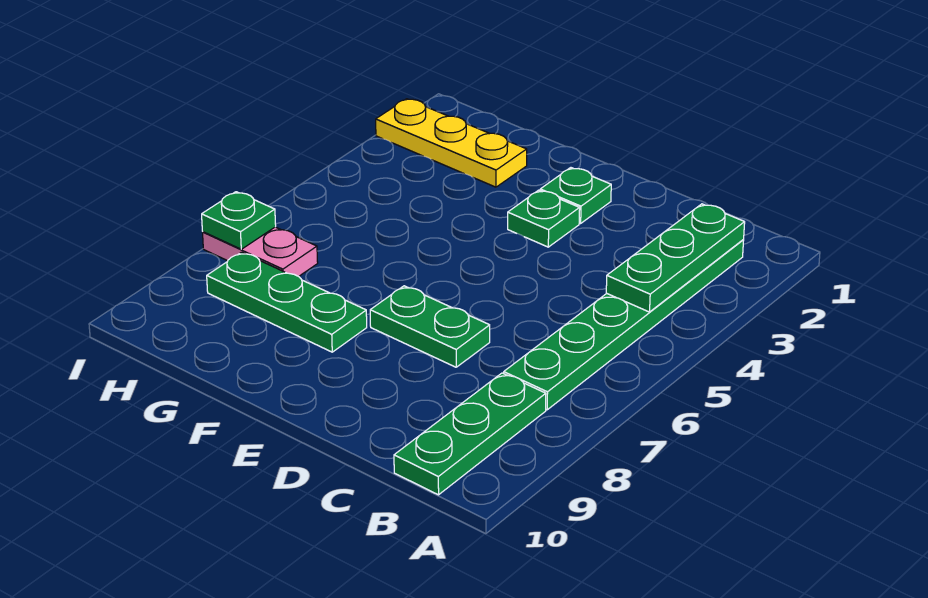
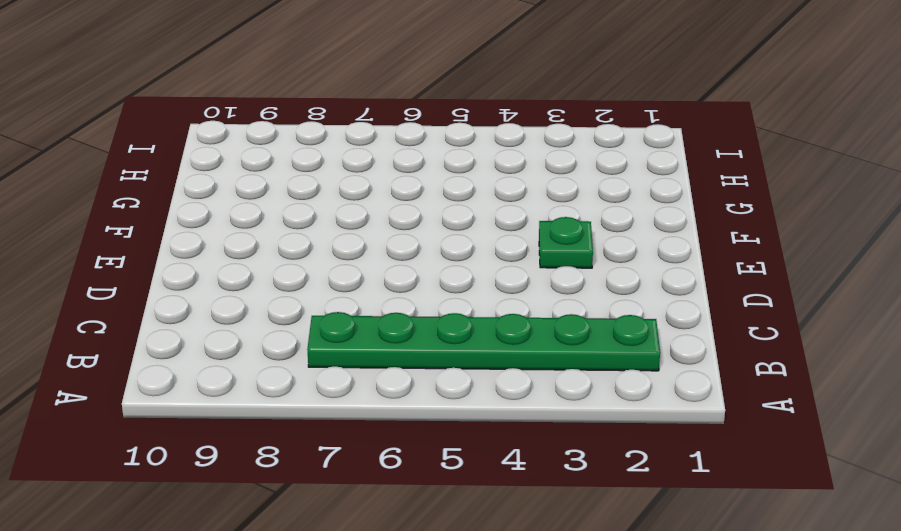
none -> green plate B8:B10 level 1
none -> green plate D7:E7 level 1

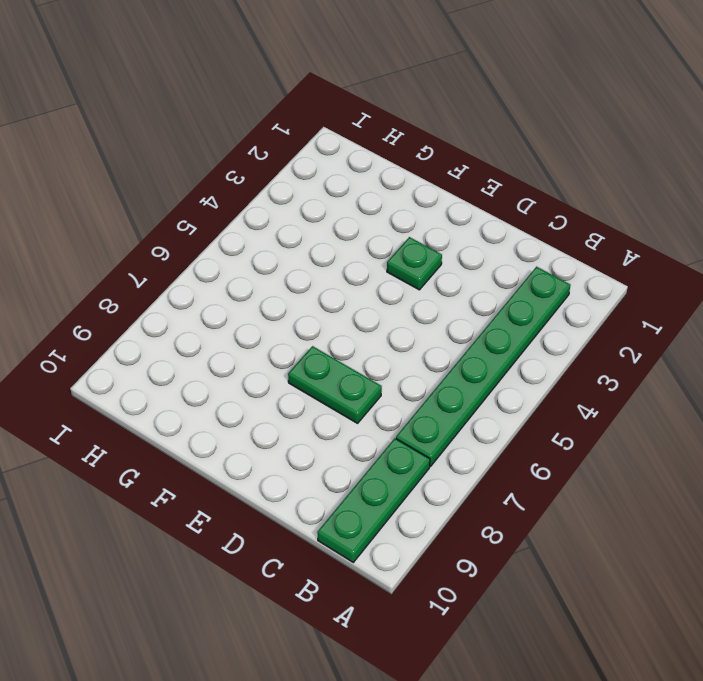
none -> green plate E2 level 1
none -> green plate F8:H8 level 1

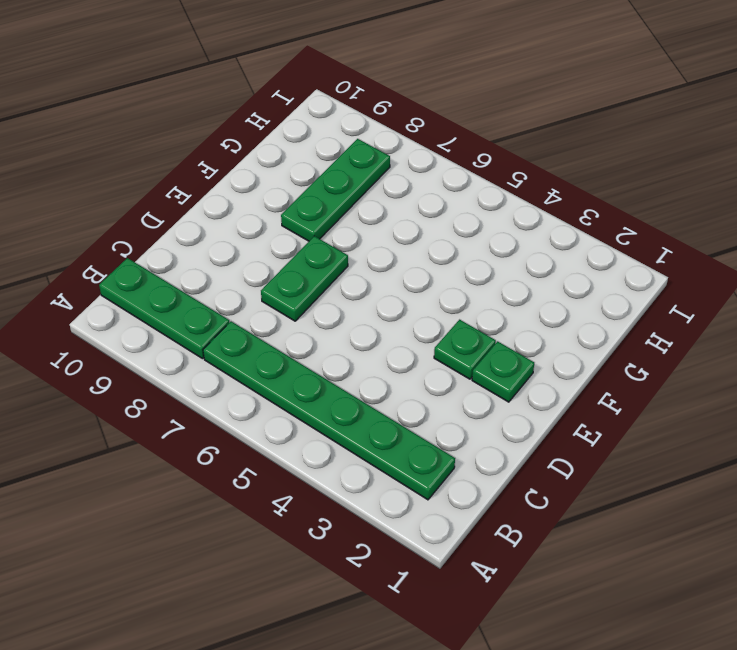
none -> yellow plate G2:I2 level 1
none -> pink plate H7:I7 level 1

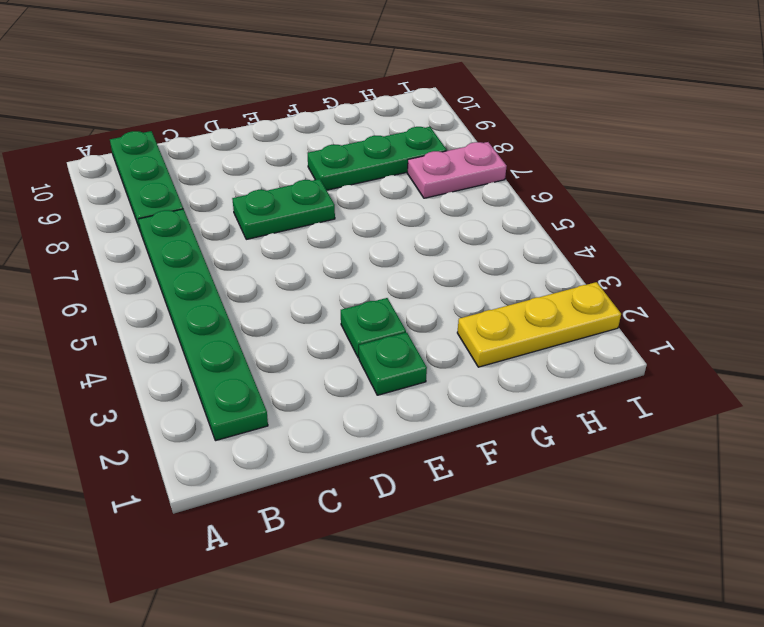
none -> green plate B2:B4 level 2
none -> green plate I7 level 2

